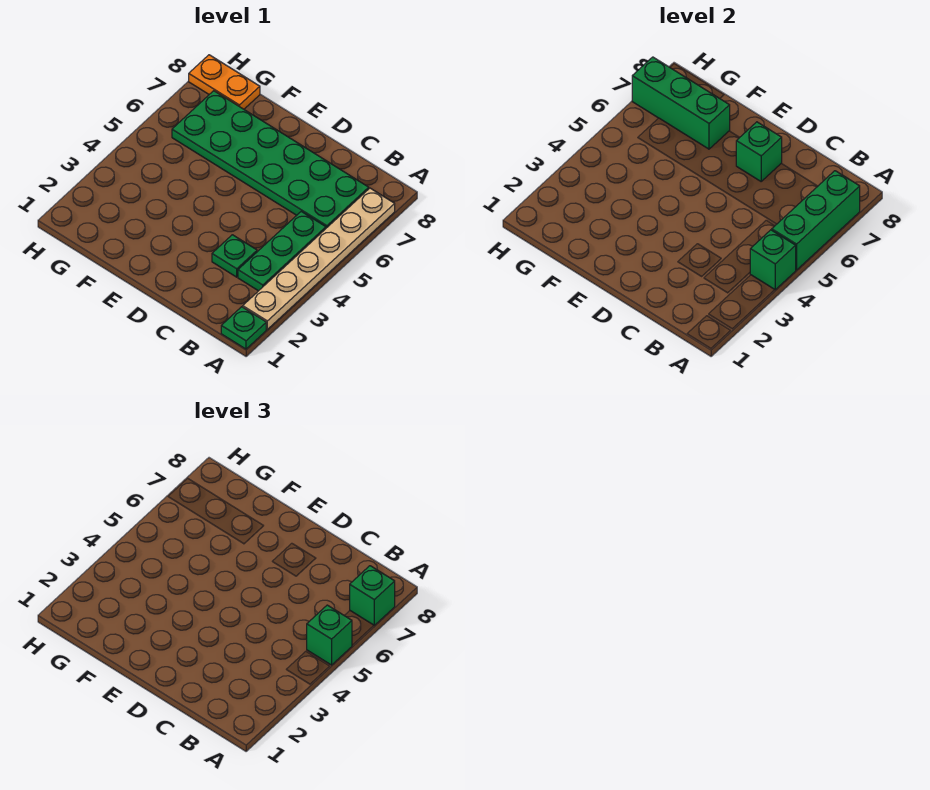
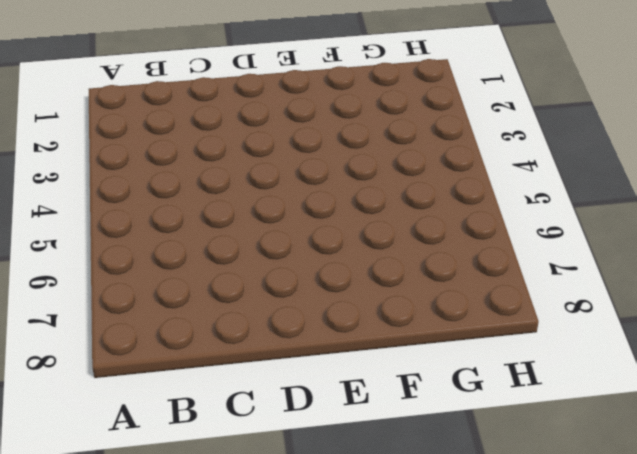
none -> green plate A1 level 1
none -> tan plate A2:A7 level 1
none -> green plate B3:B5 level 1

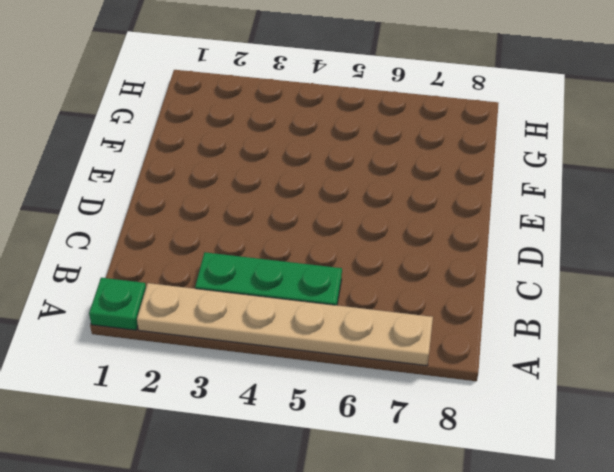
none -> green plate B6:G7 level 1
none -> green plate C3 level 1
none -> orange plate G8:H8 level 1

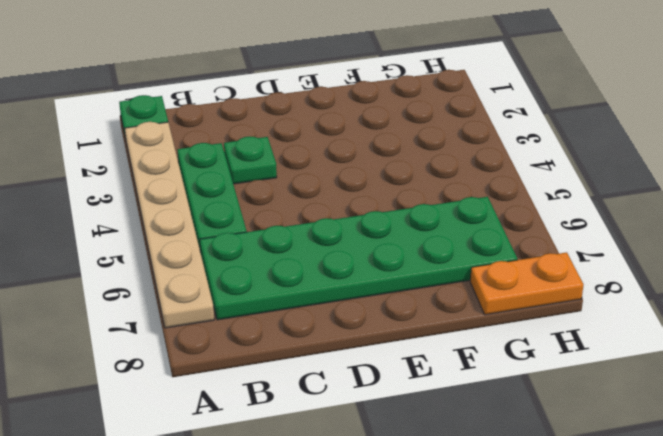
none -> green brick A4 level 2
none -> green brick A5:A7 level 2
none -> green brick D7 level 2

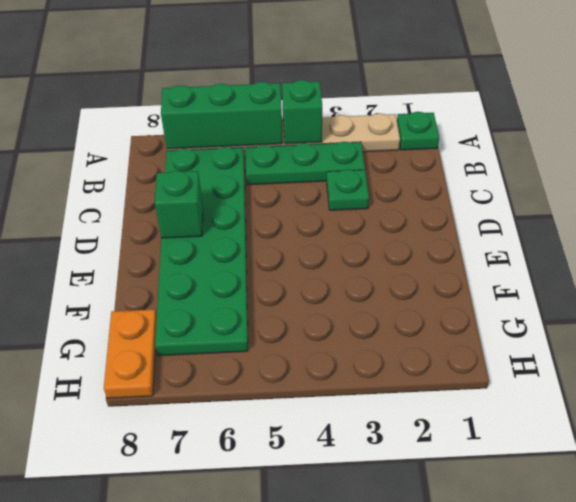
none -> green brick F7:H7 level 2
none -> green brick A5 level 3
none -> green brick A7 level 3

